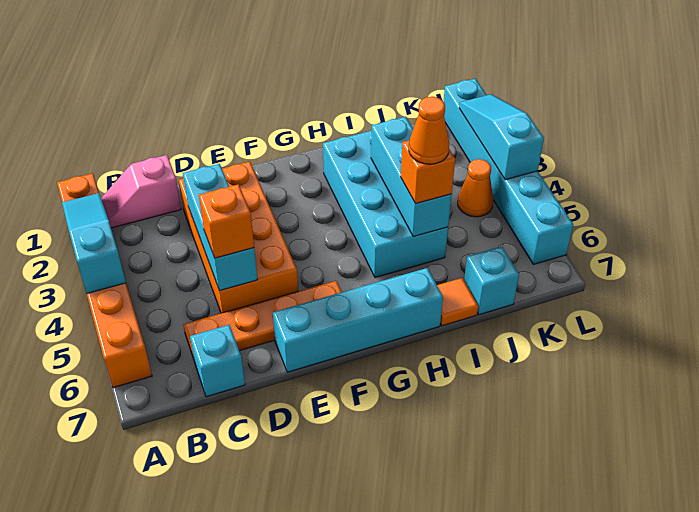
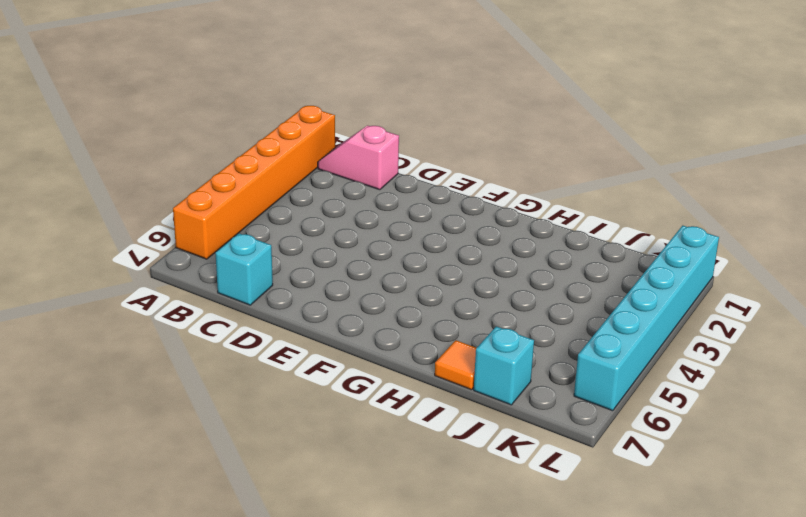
none -> orange plate C6:F6 level 1
none -> orange brick D2:E5 level 1
none -> cyan brick E7:H7 level 1

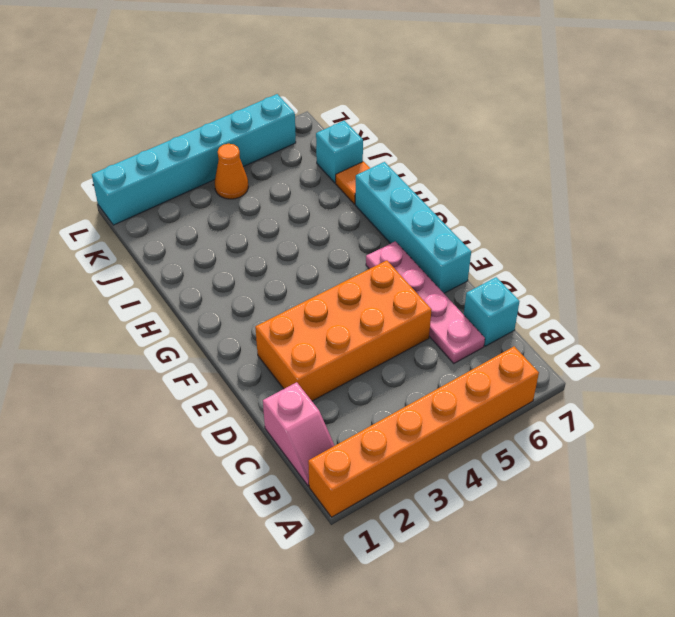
pink plate C6:F6 level 1 -> orange plate C6:F6 level 1
none -> cyan brick H2:I5 level 1
none -> cyan slope A2:A4 level 2 top 4
none -> cyan brick D3:D5 level 2

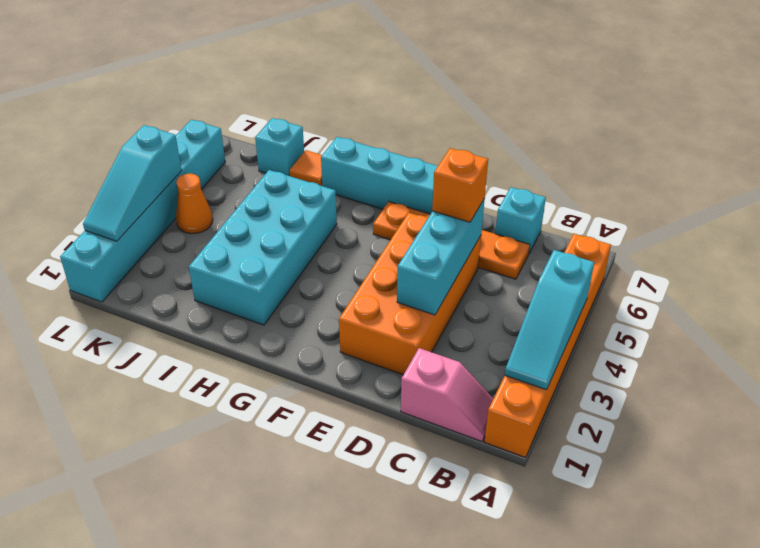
none -> cyan brick I3:I5 level 2
none -> orange brick I5 level 3
none -> orange cone I5 level 4

